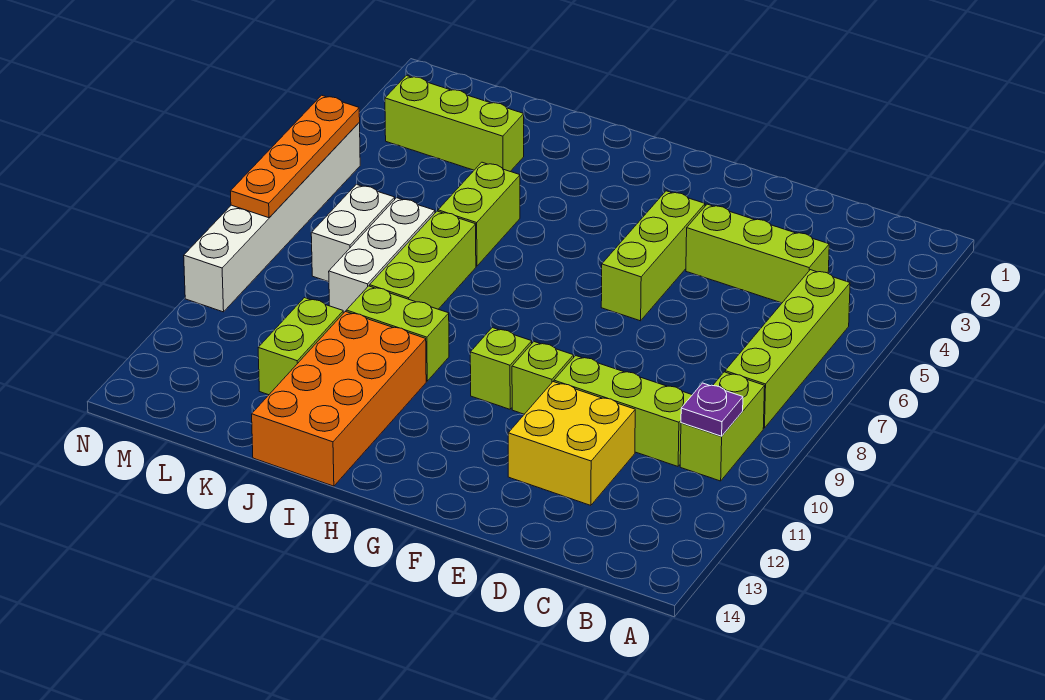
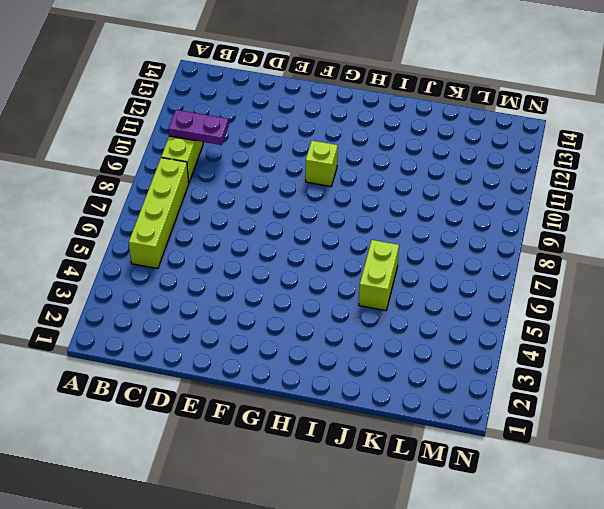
purple plate B10:C10 level 2 -> purple plate B10 level 2
none -> lime brick C4:E4 level 1
none -> lime brick C10:E10 level 1
none -> yellow brick D11:E12 level 1

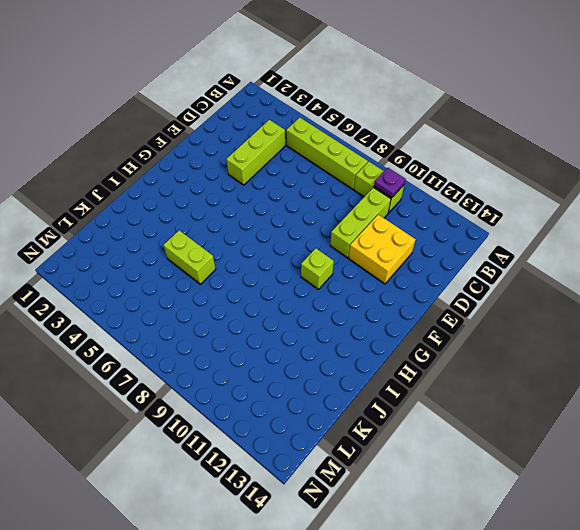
none -> lime brick F4:F6 level 1
none -> lime brick F10 level 1
none -> lime brick I10:J10 level 1

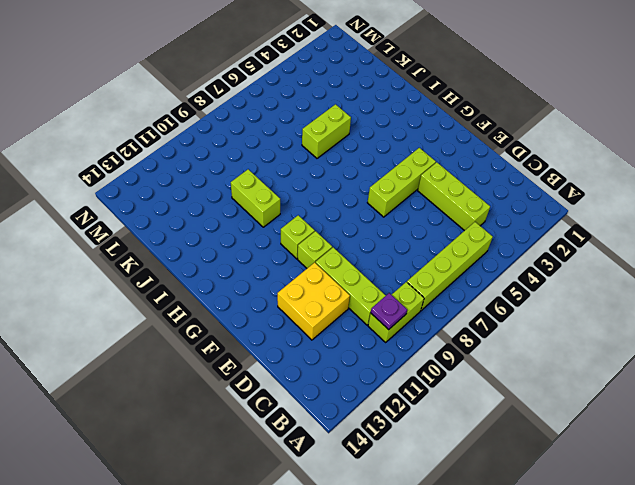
none -> orange brick I11:J14 level 1
none -> lime brick J7:J9 level 1
none -> lime brick K3:M3 level 1

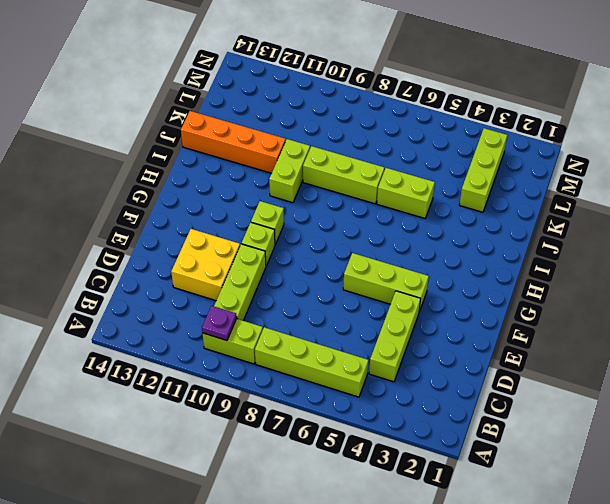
orange brick J11:J14 level 1 -> orange brick I11:J14 level 1
none -> white brick K7:K9 level 1
none -> lime brick K11:K12 level 1
none -> white brick L7:L8 level 1

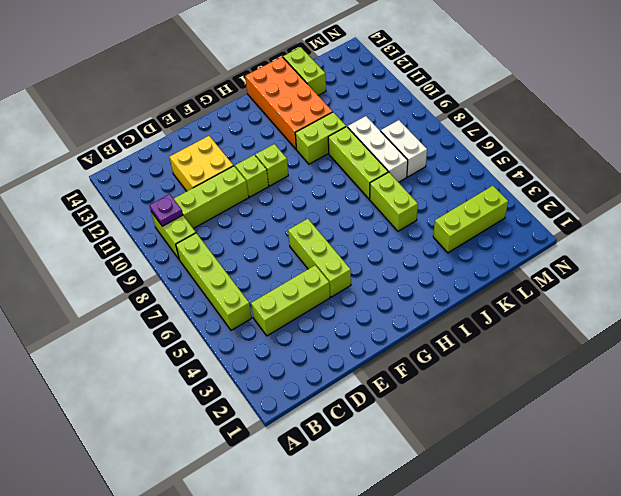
lime brick K13:K14 level 1 -> lime brick K11:K12 level 1
none -> white brick N5:N10 level 1
none -> orange plate N5:N8 level 2

